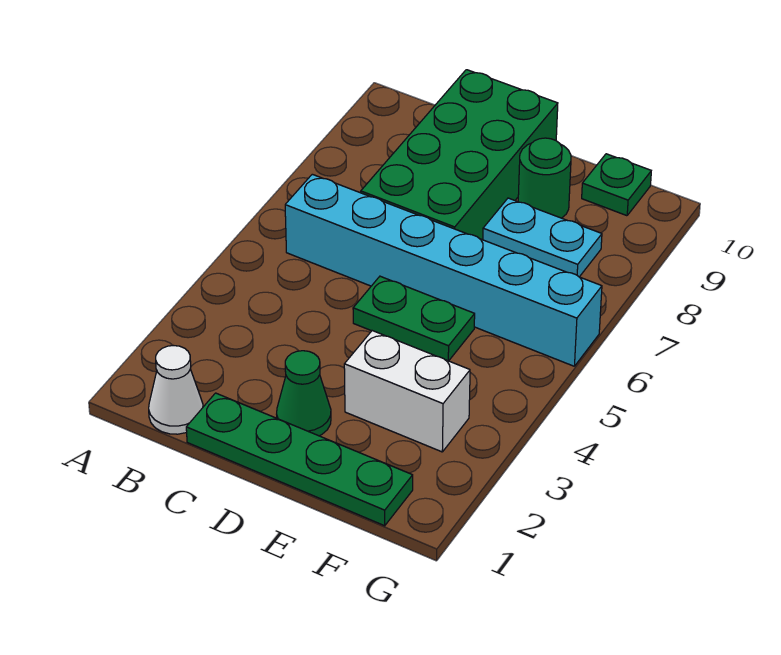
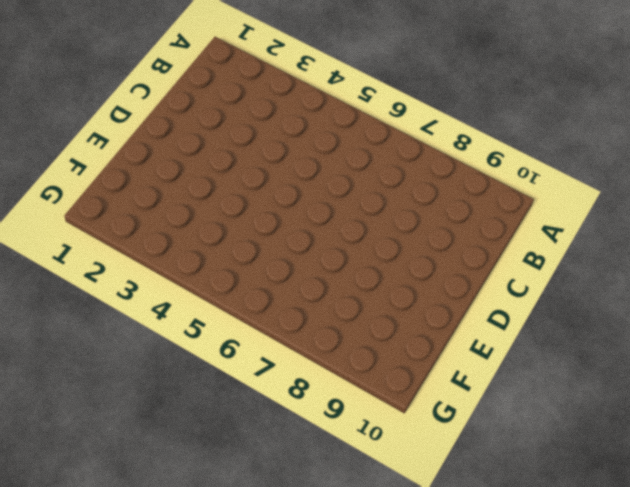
none -> white cone B1 level 1
none -> cyan brick B6:G6 level 1

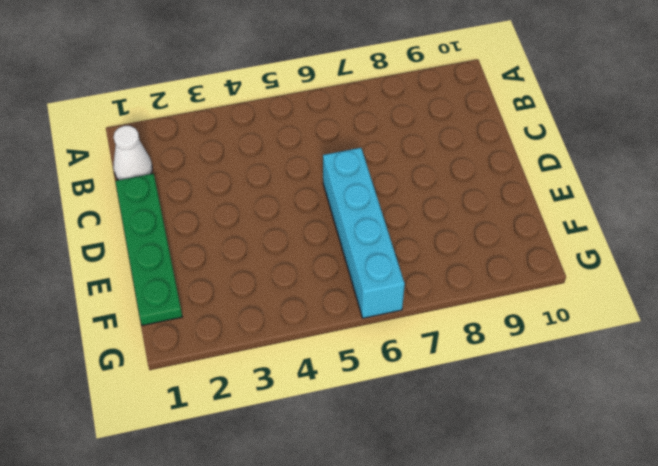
cyan brick D6:G6 level 1 -> cyan brick B6:G6 level 1
none -> green brick C7:D10 level 1
none -> green cone D2 level 1

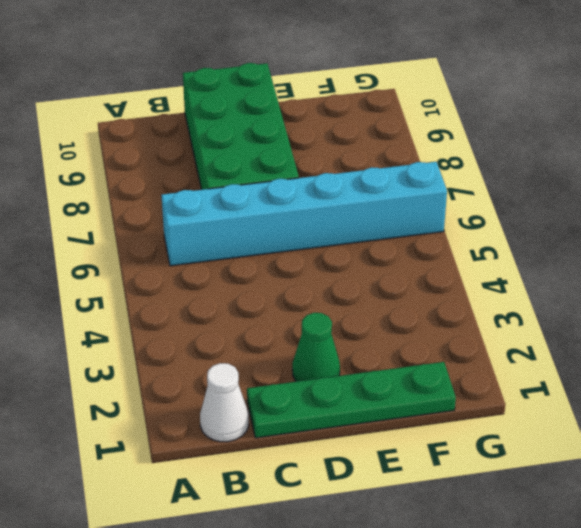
none -> green plate D5:E5 level 1
none -> white brick E3:F3 level 1

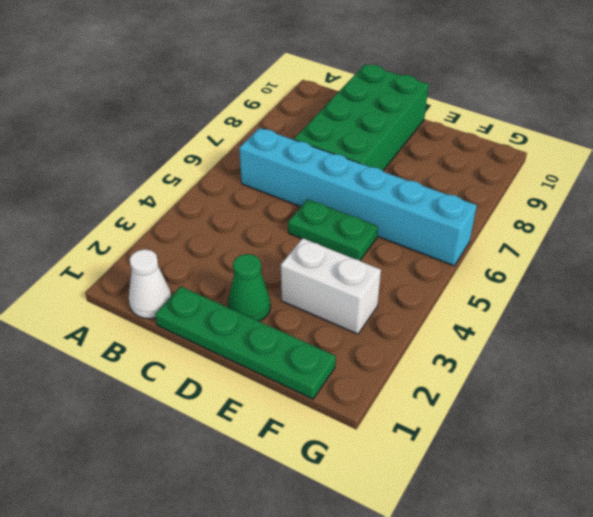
none -> cyan plate E8:F8 level 1
none -> green round brick E9 level 1

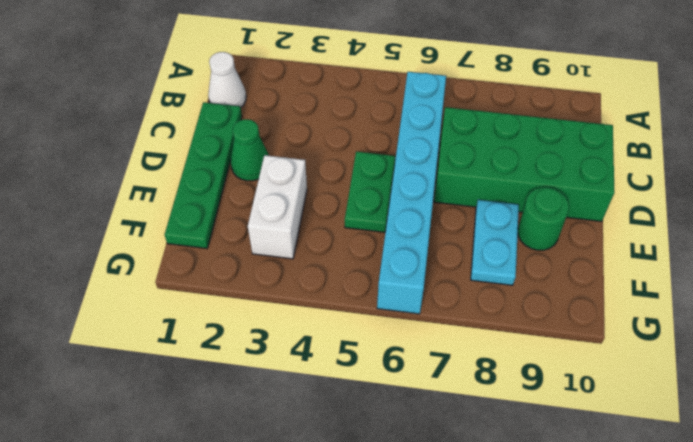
none -> green plate F10 level 1

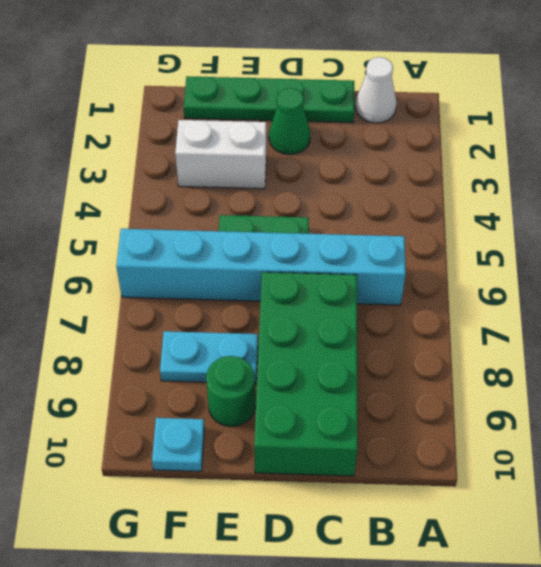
cyan plate F10 level 1 -> green plate F10 level 1

